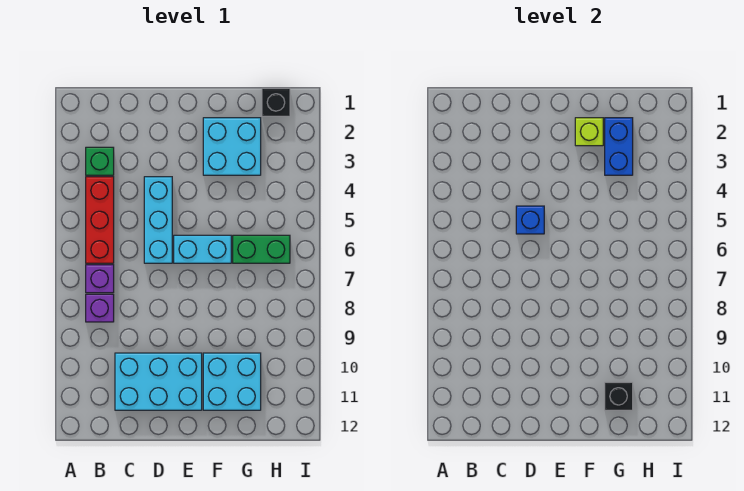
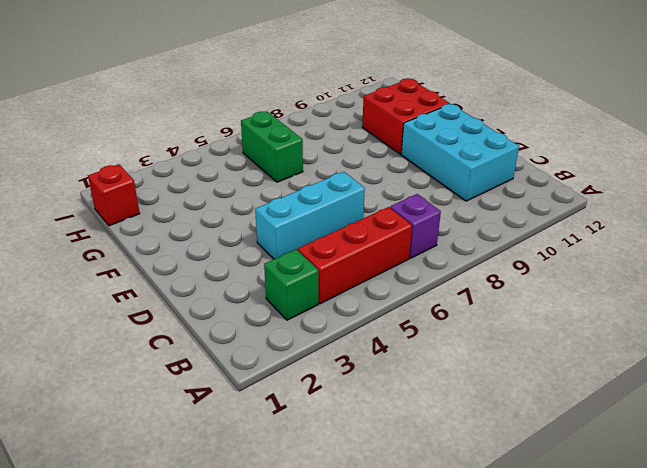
red brick F10:G11 level 1 -> cyan brick F10:G11 level 1
red brick H1 level 1 -> black brick H1 level 1
none -> purple brick B8 level 1
none -> cyan brick E6:F6 level 1
none -> cyan brick F2:G3 level 1

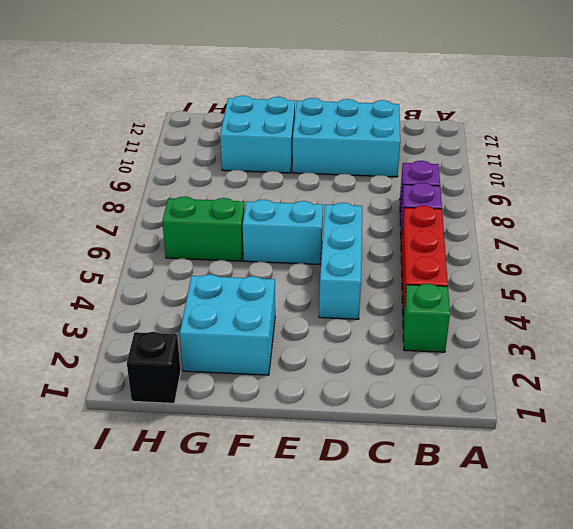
none -> blue brick D5 level 2
none -> lime brick F2 level 2
none -> blue brick G2:G3 level 2

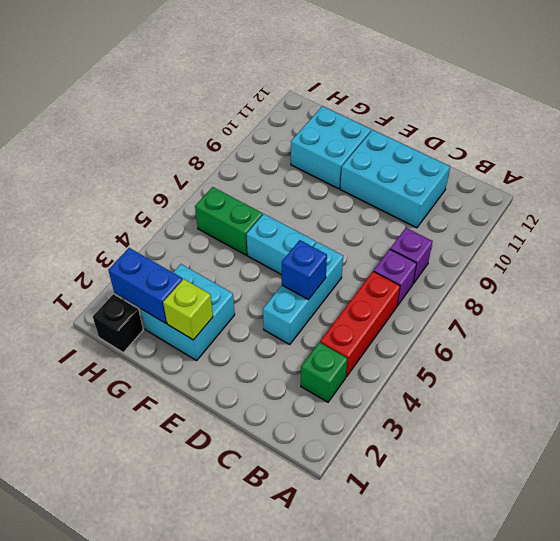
blue brick G2:H2 level 2 -> blue brick G2:G3 level 2
none -> black brick G11 level 2

